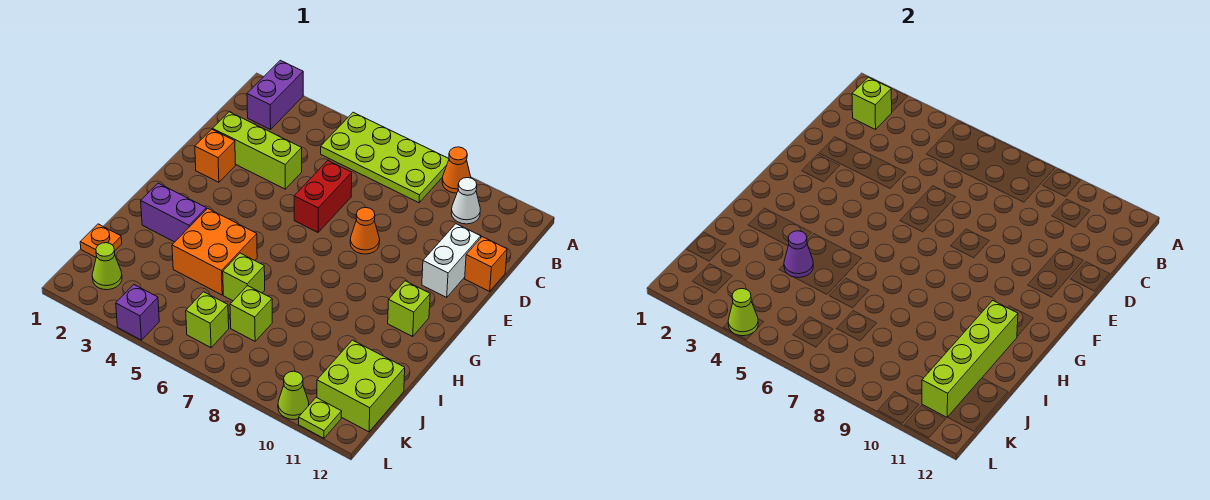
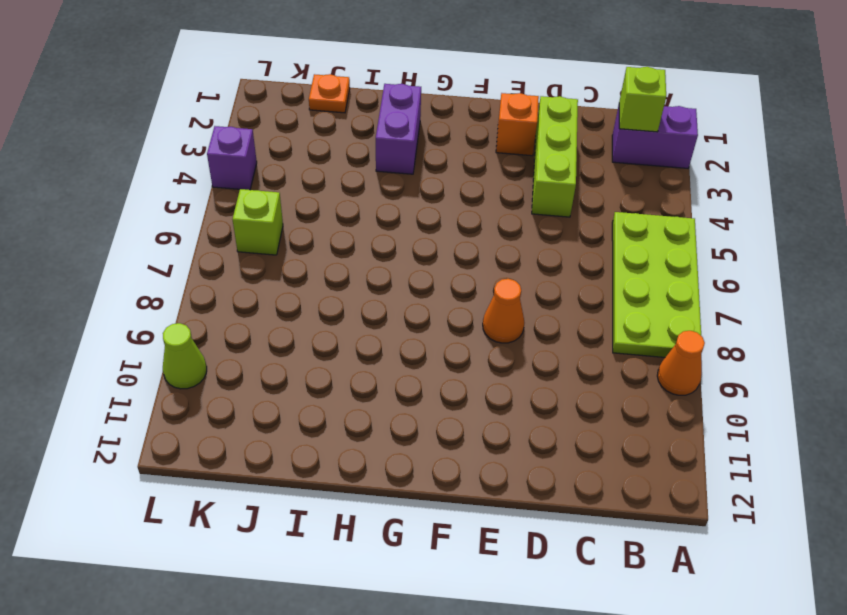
none -> white cone B10 level 1
none -> red brick D6:E6 level 1
none -> white brick D11:E11 level 1

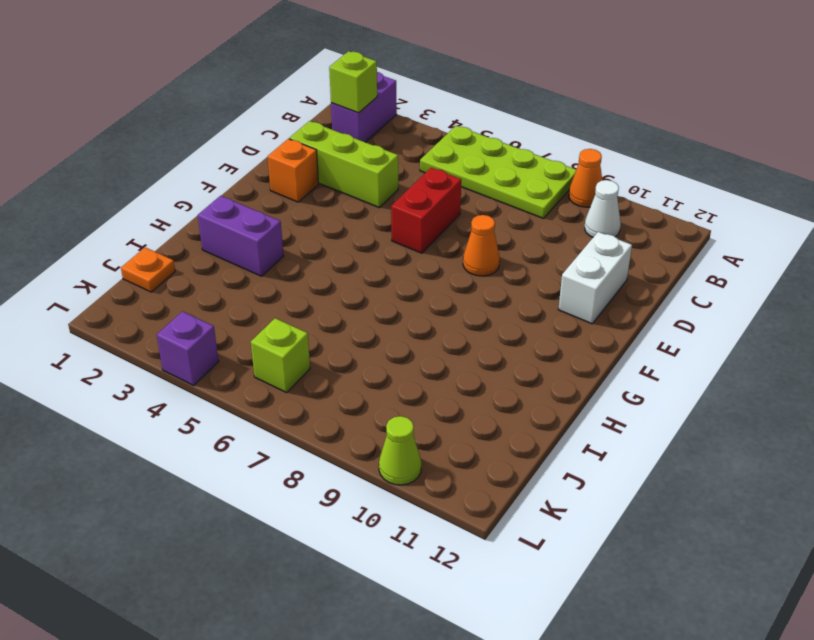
none -> orange brick D12 level 1
none -> lime brick G11 level 1
none -> orange brick H4:I5 level 1

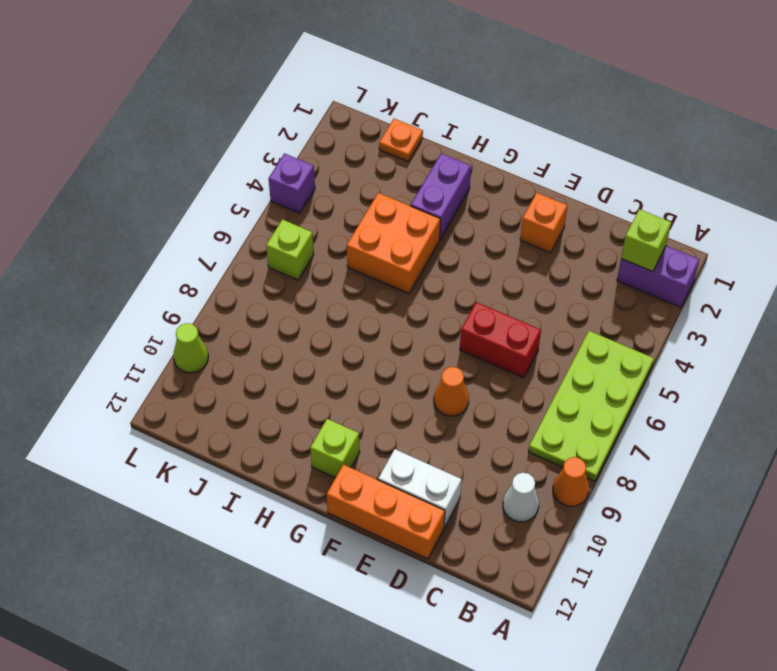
orange brick D12:F12 level 1 -> orange brick D12 level 1
none -> lime brick D2:D4 level 1
none -> lime brick I6 level 1
none -> lime brick J7 level 1

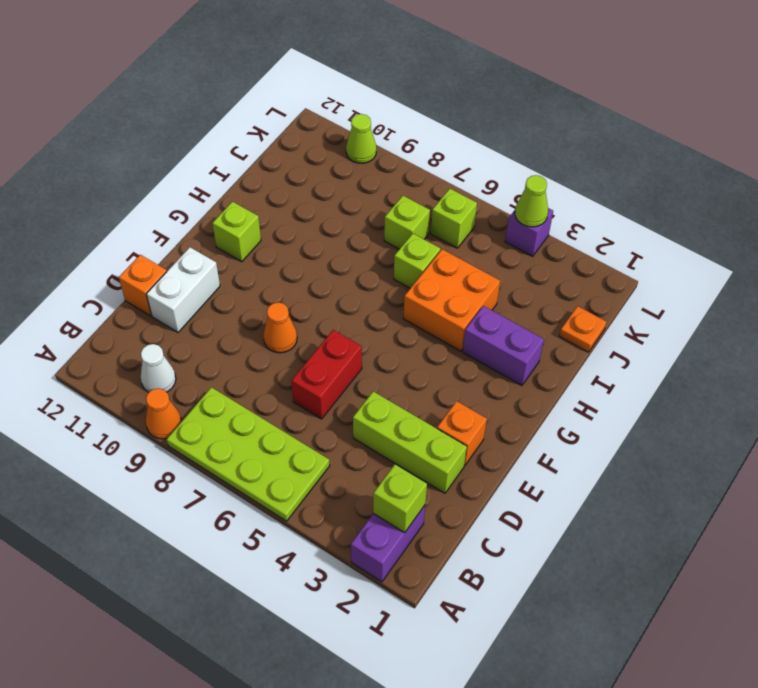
none -> lime brick J11:K12 level 1
none -> lime cone K2 level 1
none -> lime plate L11 level 1

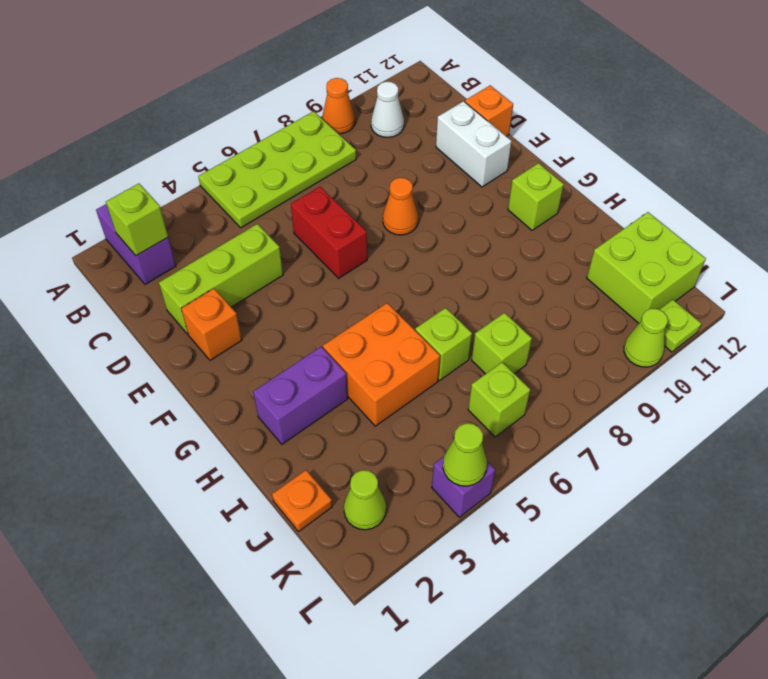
none -> lime brick H11:K11 level 2
none -> purple cone I4 level 2

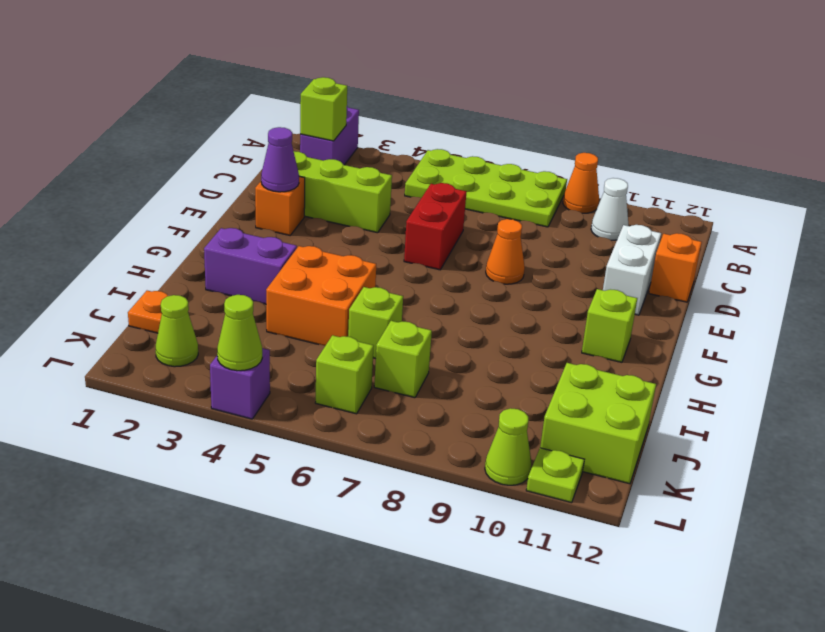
purple cone E2 level 2 -> purple cone I4 level 2
none -> lime brick H11:K11 level 2

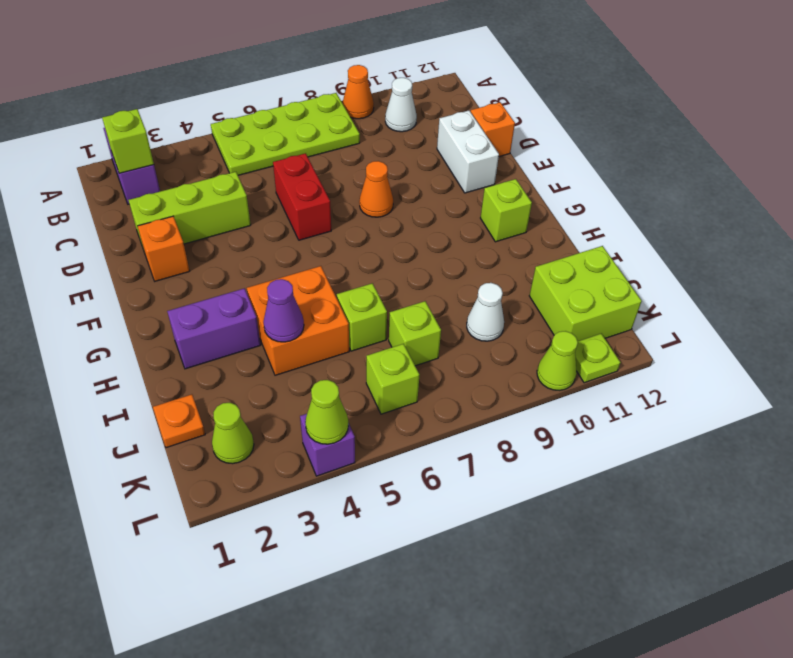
white cone J9 level 1 -> none
none -> lime brick H11:K11 level 2

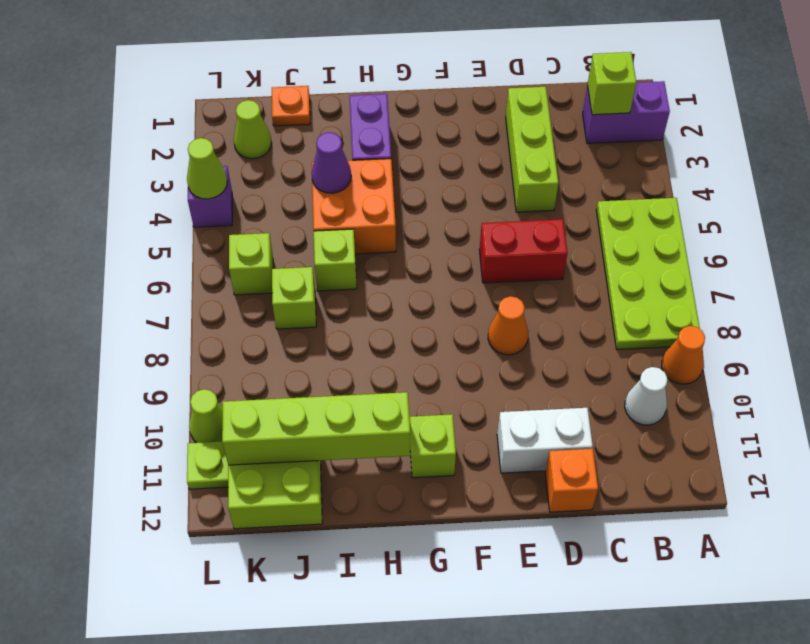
none -> orange brick E2 level 1

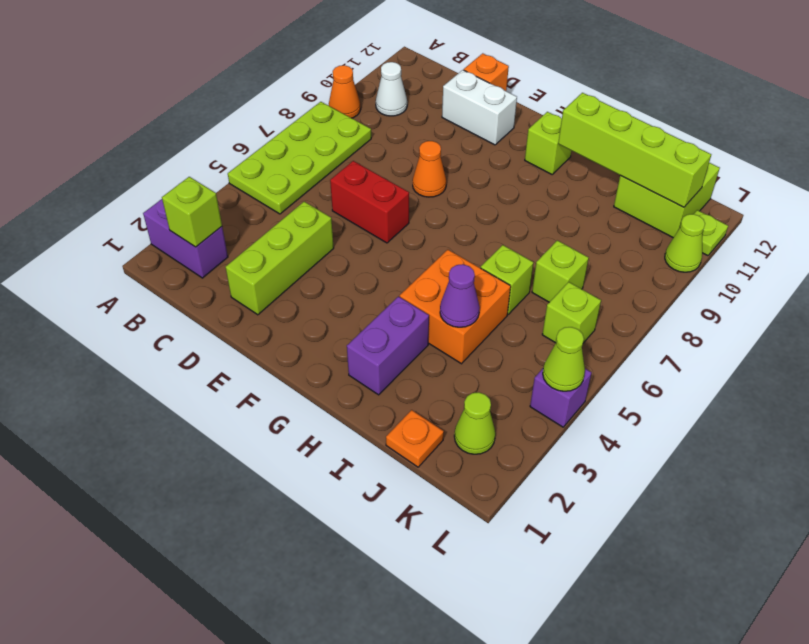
none -> orange brick E2 level 1

